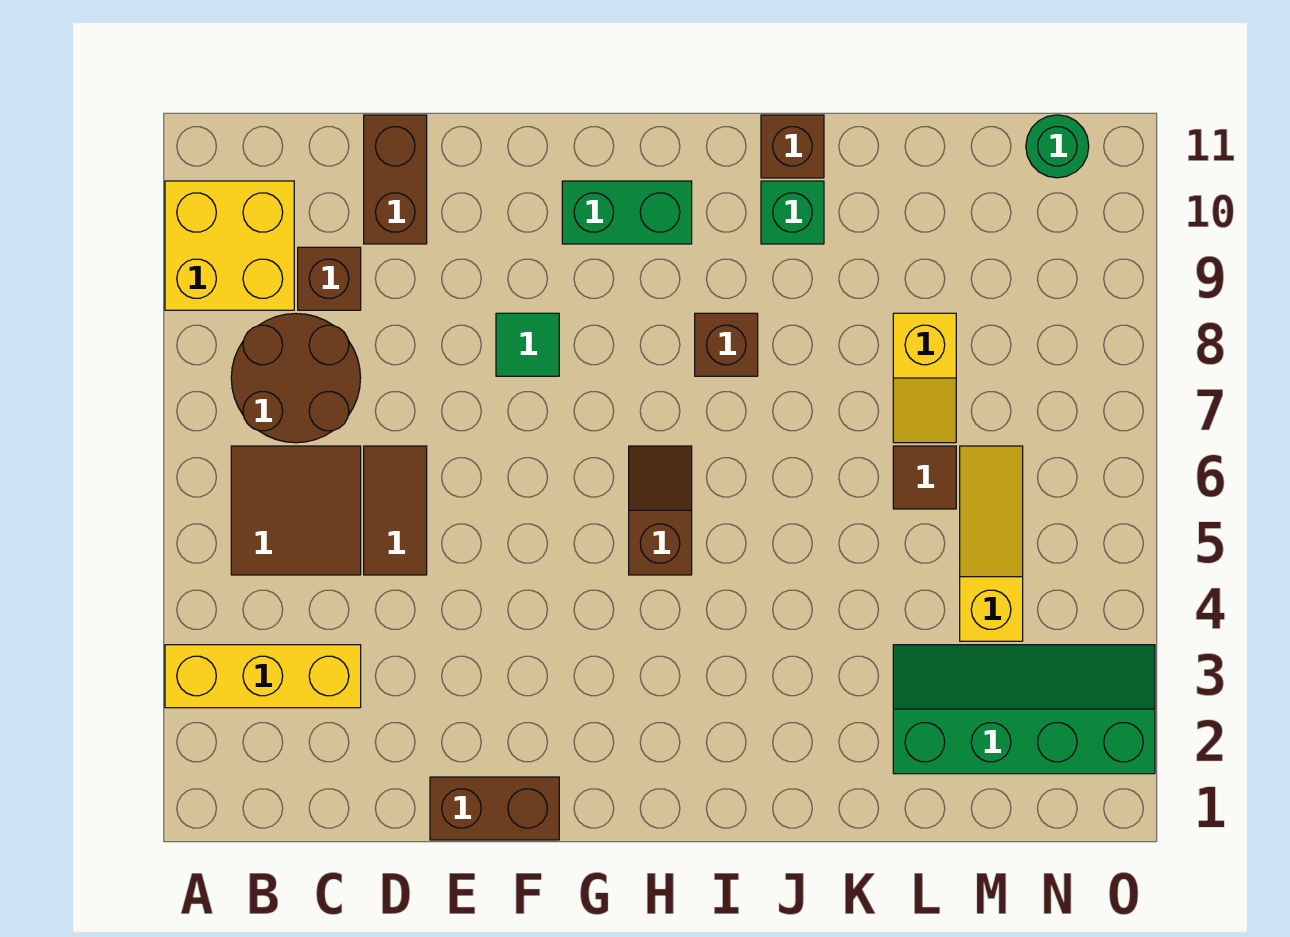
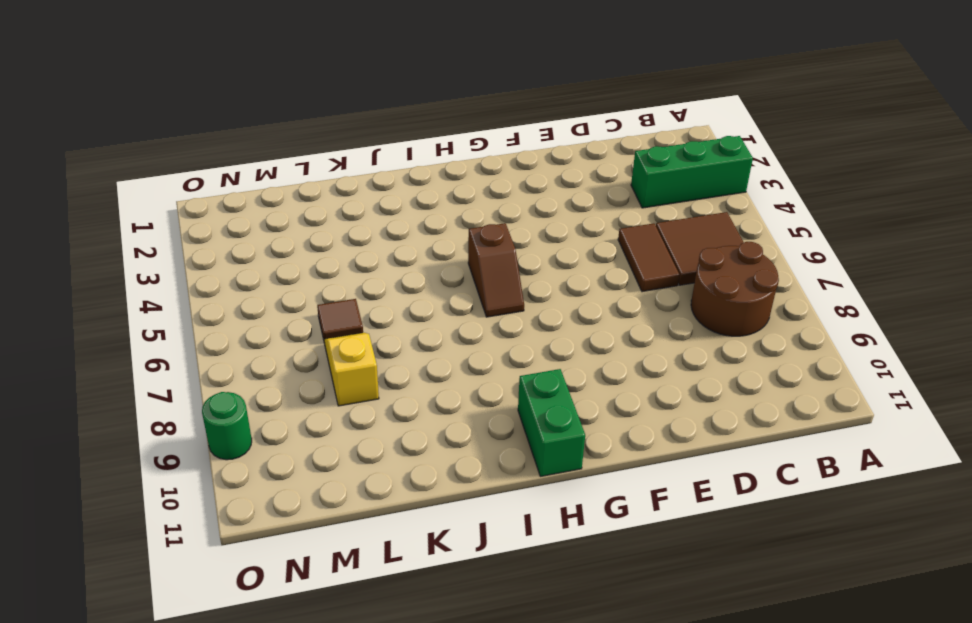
green brick A3:C3 level 1 -> yellow brick A3:C3 level 1
green brick H10:H11 level 1 -> green brick G10:H10 level 1
green round brick O9 level 1 -> green round brick N11 level 1
none -> yellow brick A9:B10 level 1
none -> brown brick C9 level 1
none -> brown brick D10:D11 level 1

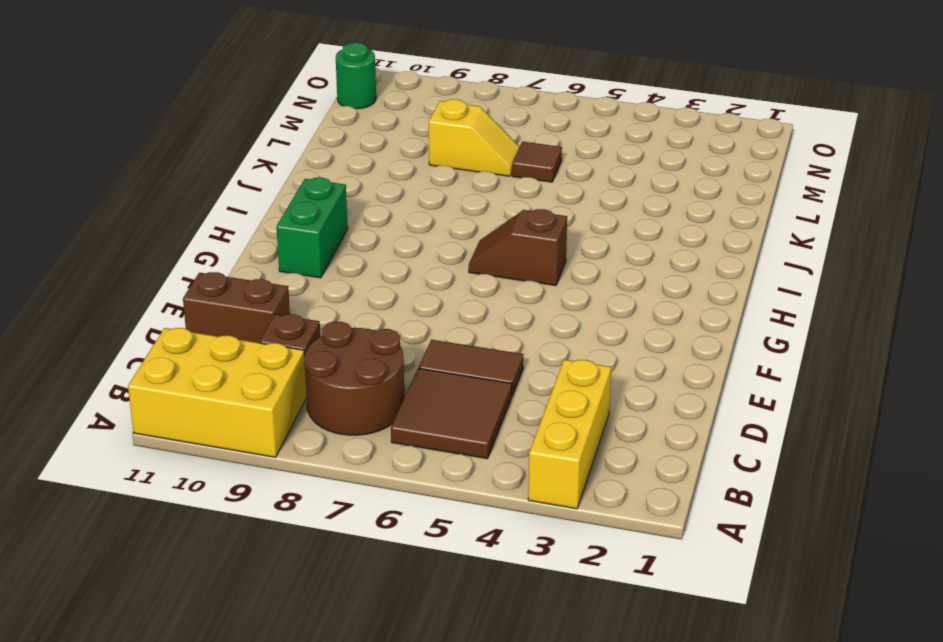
yellow brick A9:B11 level 1 -> yellow brick A9:B10 level 1
none -> brown brick E1:F1 level 1
none -> green tile F8 level 1
none -> brown brick I8 level 1

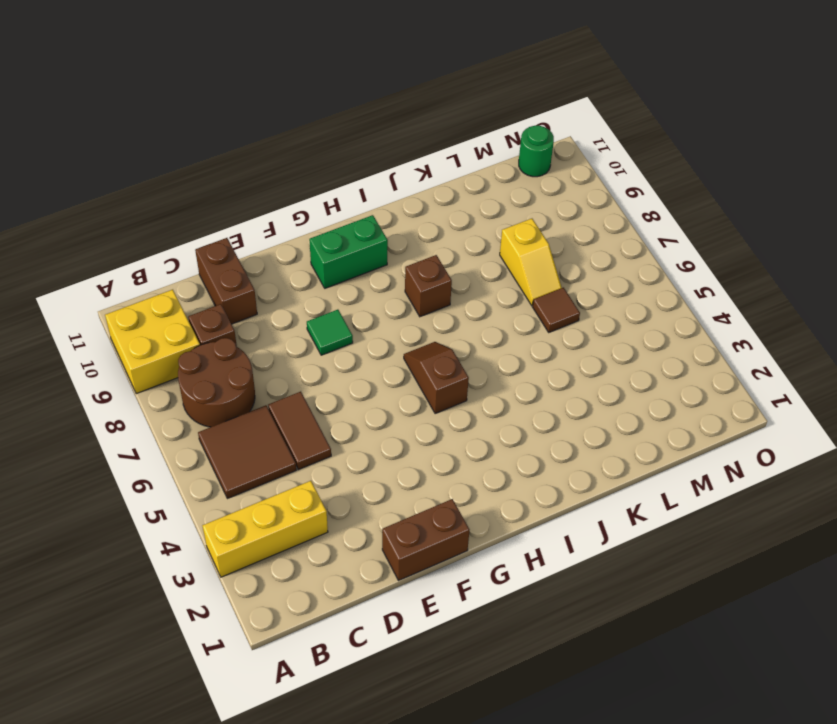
none -> green brick J10 level 1
none -> brown brick J11 level 1
none -> green slope L2:O3 level 1 top 2

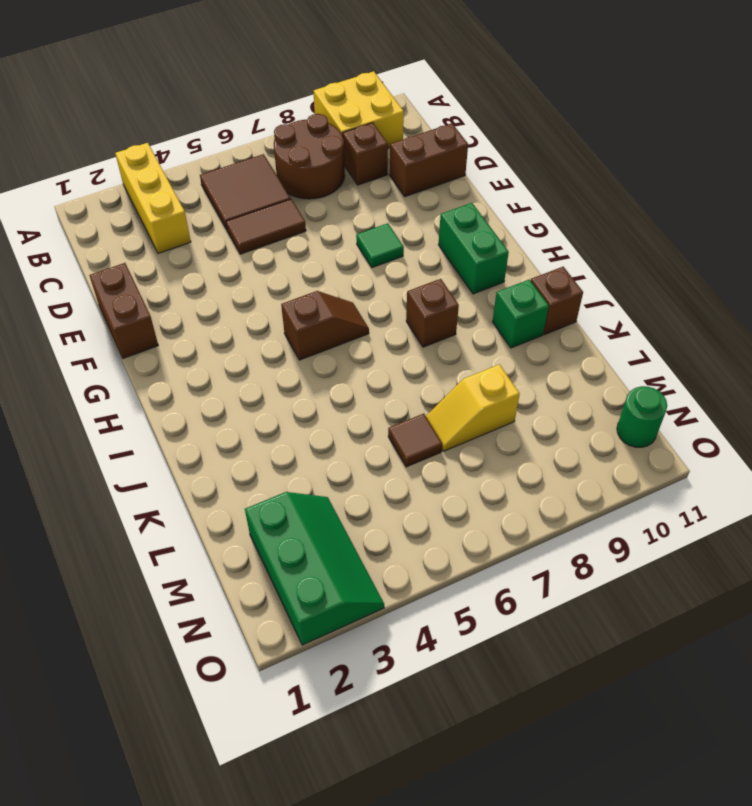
green slope M2:O3 level 1 top 2 -> green slope L2:O3 level 1 top 2
none -> yellow slope M4:M6 level 1 top 4

